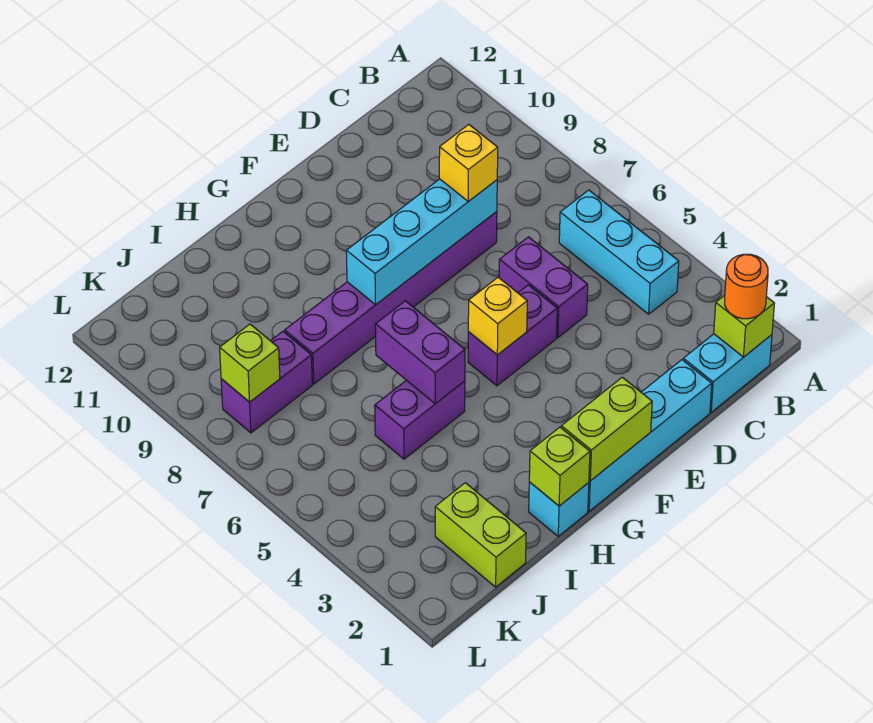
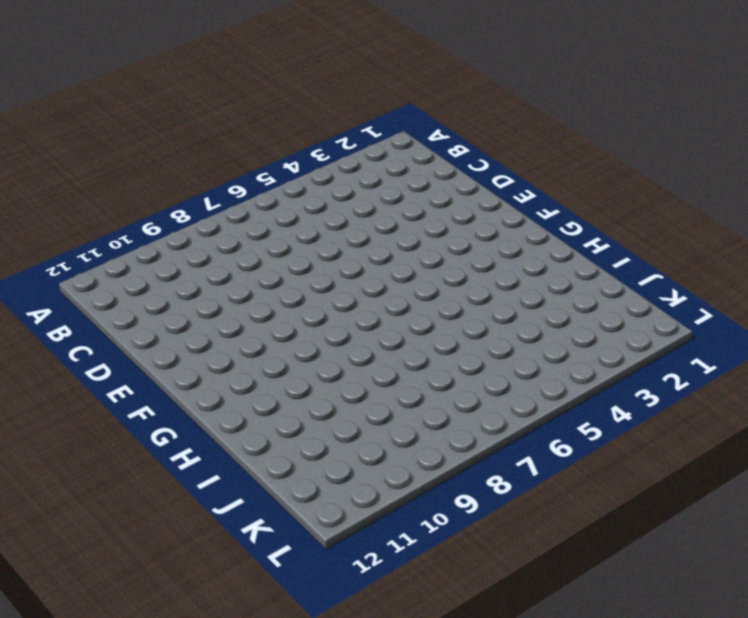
none -> cyan brick B1:C1 level 1
none -> cyan brick B4:B6 level 1
none -> cyan brick D1:G1 level 1

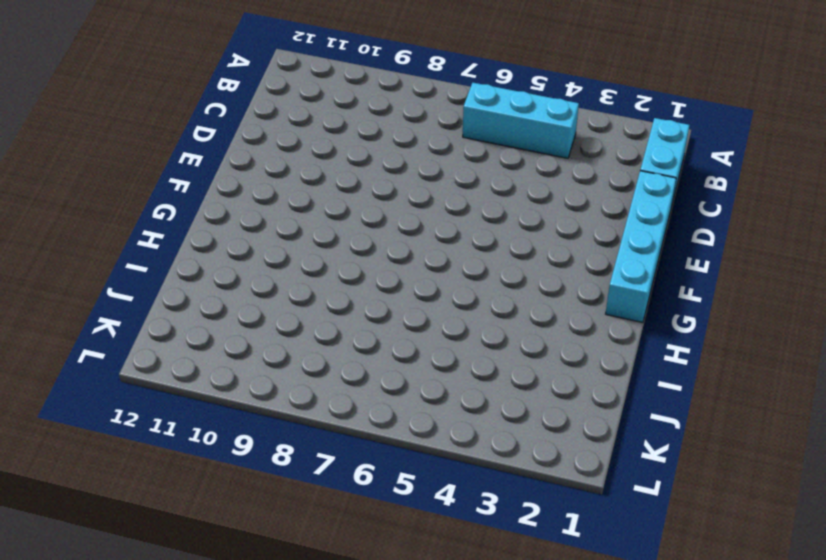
none -> purple brick D5:D6 level 1
none -> purple brick D8:I8 level 1
none -> purple brick E5:F5 level 1

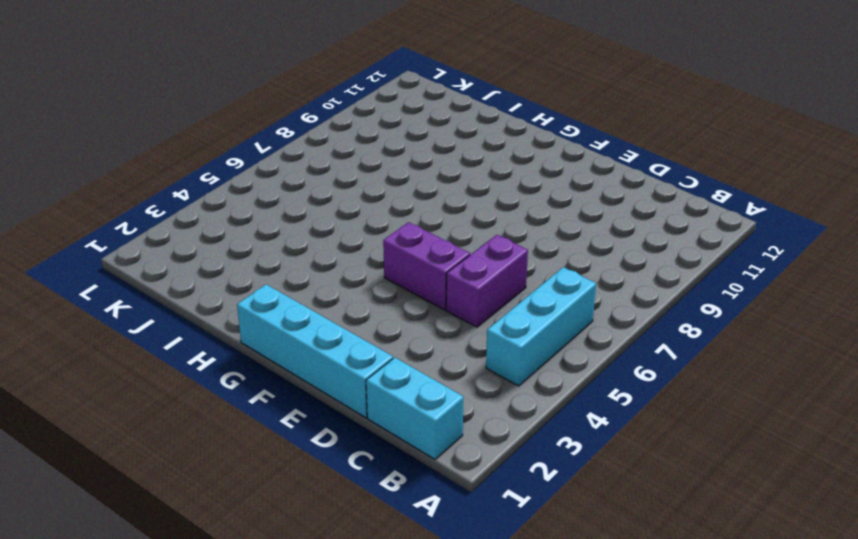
none -> purple brick D8:I8 level 1
none -> cyan brick H1 level 1
none -> purple brick H5:I5 level 1

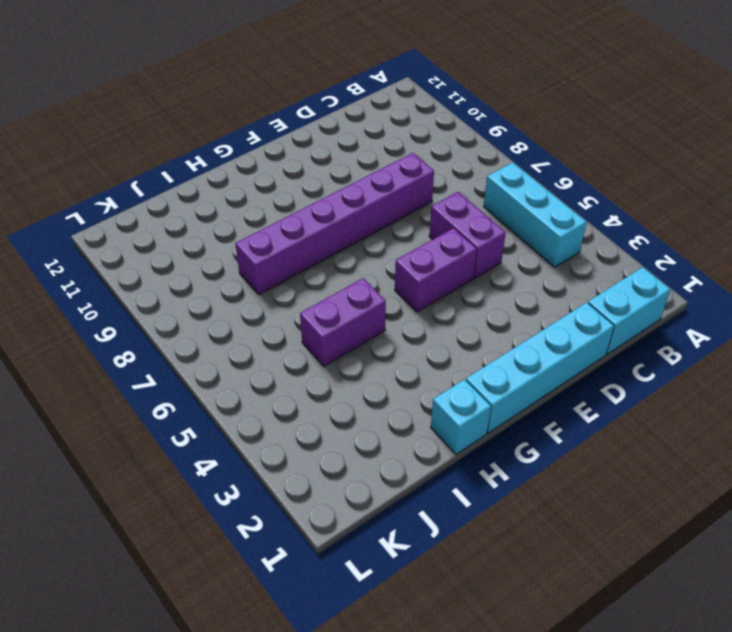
none -> lime brick J1:J2 level 1
none -> purple brick J8:K8 level 1
none -> lime brick B1 level 2

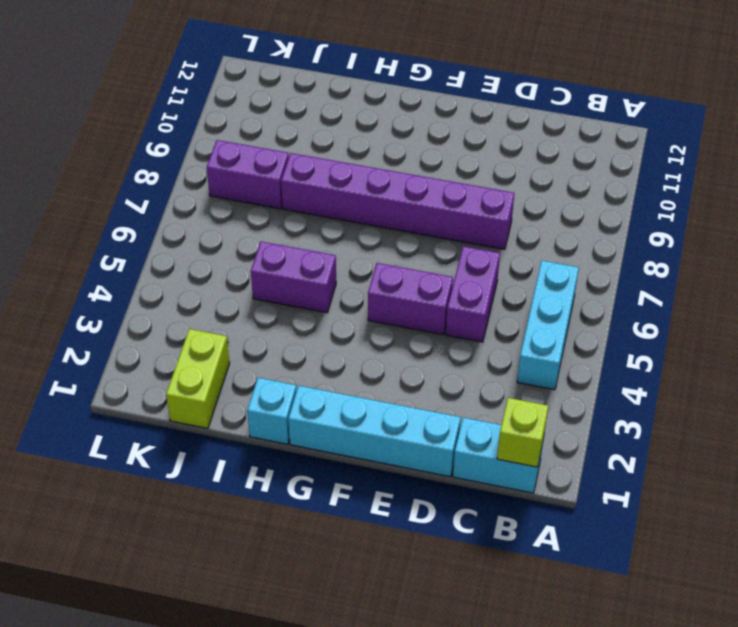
none -> cyan brick D8:G8 level 2
none -> lime brick F1:G1 level 2
none -> yellow brick F5 level 2

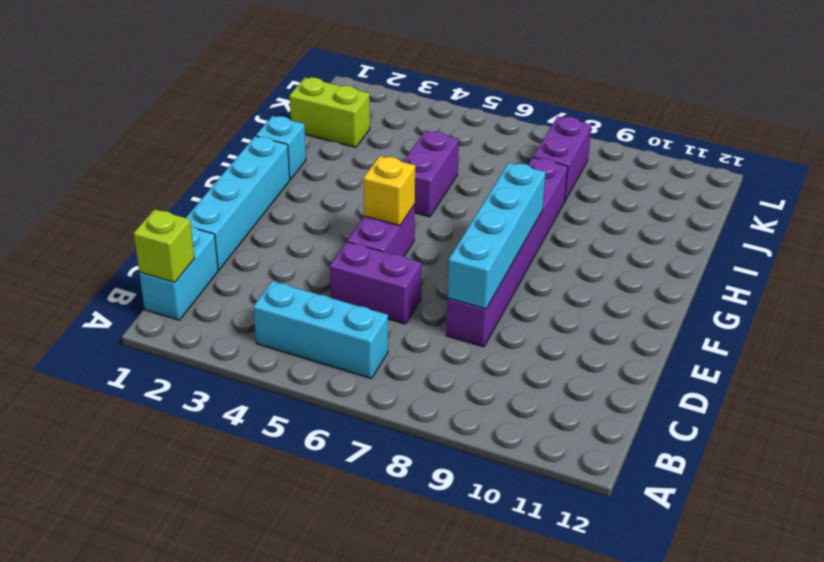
none -> lime brick F1:G1 level 2
none -> lime brick H1 level 2
none -> purple brick H5:H6 level 2

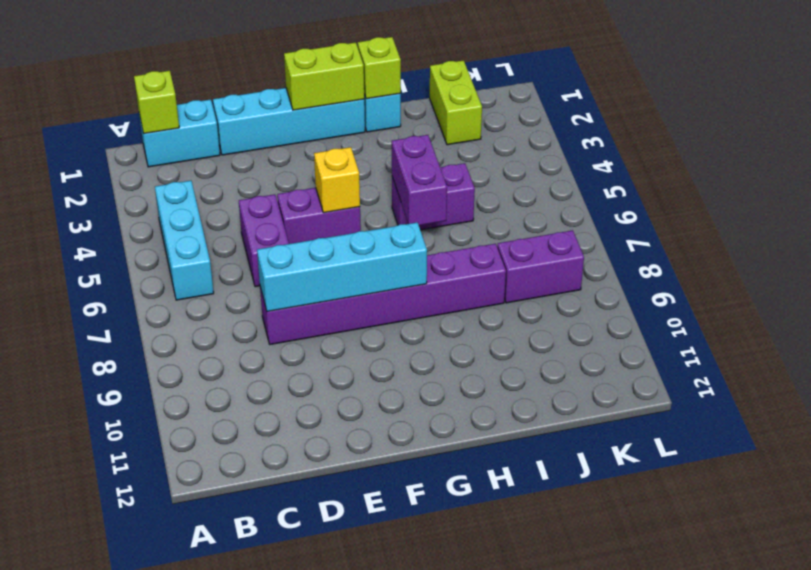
none -> lime brick K8 level 2
none -> orange round brick B1 level 3
none -> yellow brick D8 level 3

